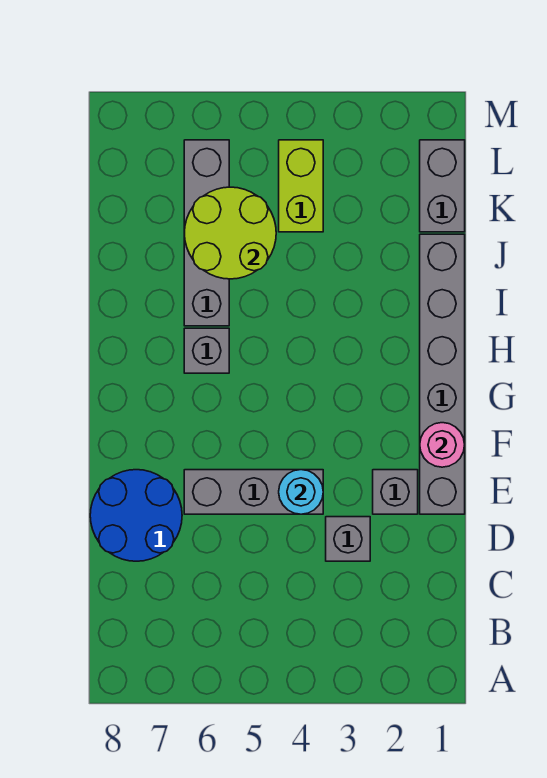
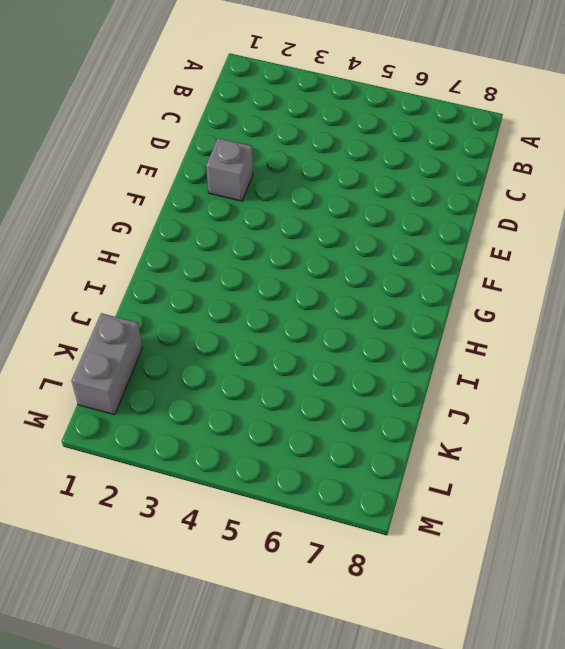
none -> grey brick D3 level 1
none -> blue round brick D7:E8 level 1
none -> grey brick E1:J1 level 1

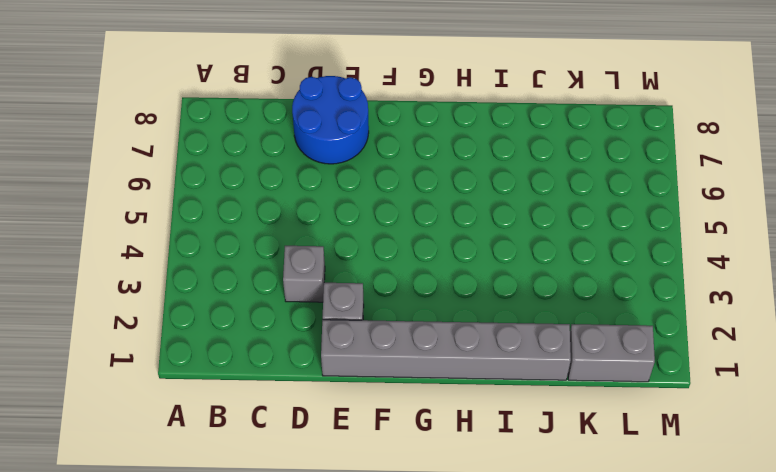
none -> grey brick E4:E6 level 1
none -> grey brick H6 level 1
none -> grey brick I6:L6 level 1

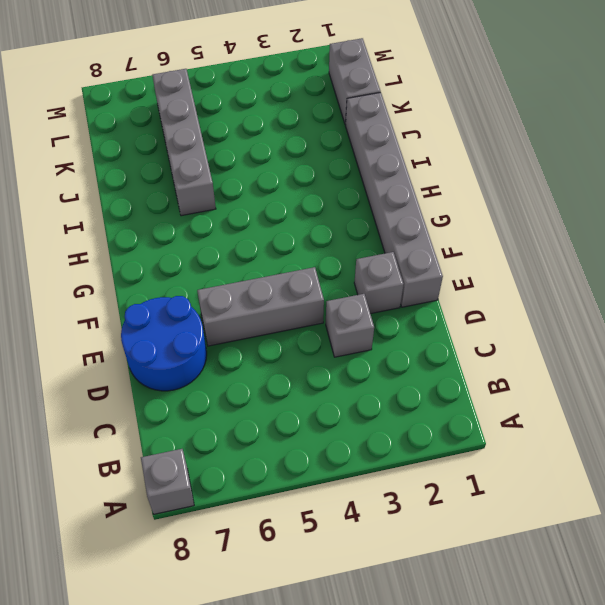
grey brick A8 level 1 -> grey brick H6 level 1
none -> lime brick K4:L4 level 1
none -> cyan round brick E4 level 2
none -> pink round brick F1 level 2

